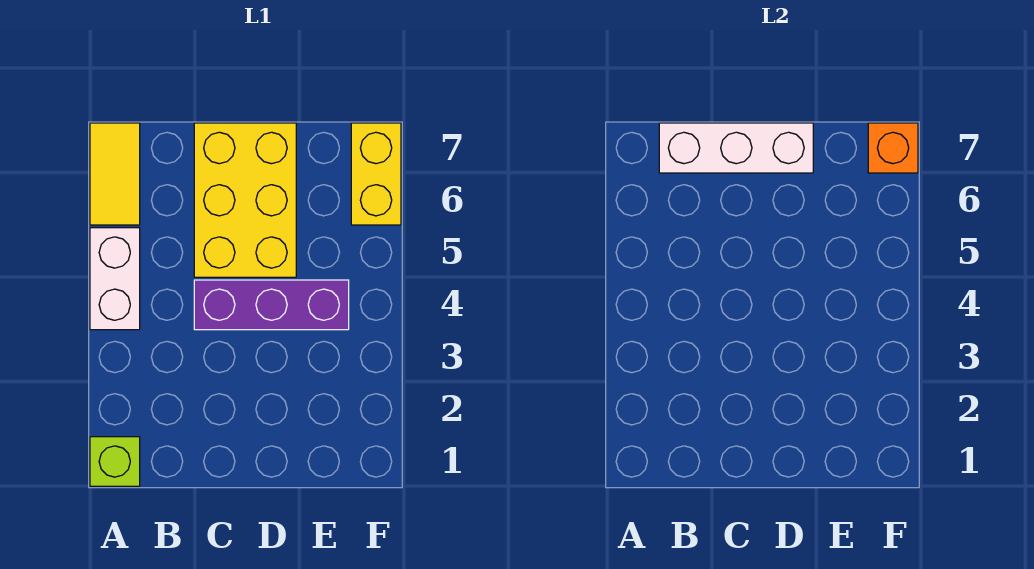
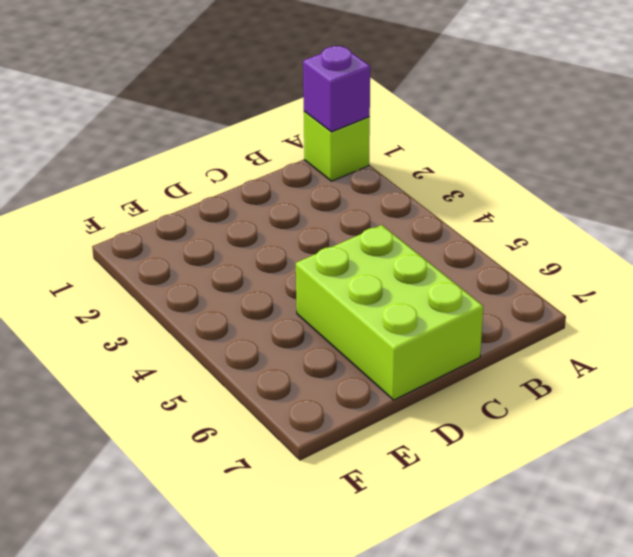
purple brick A1 level 2 -> none
lime brick C5:D7 level 1 -> yellow brick C5:D7 level 1
none -> white brick A4:A5 level 1
none -> yellow tile A6:A7 level 1

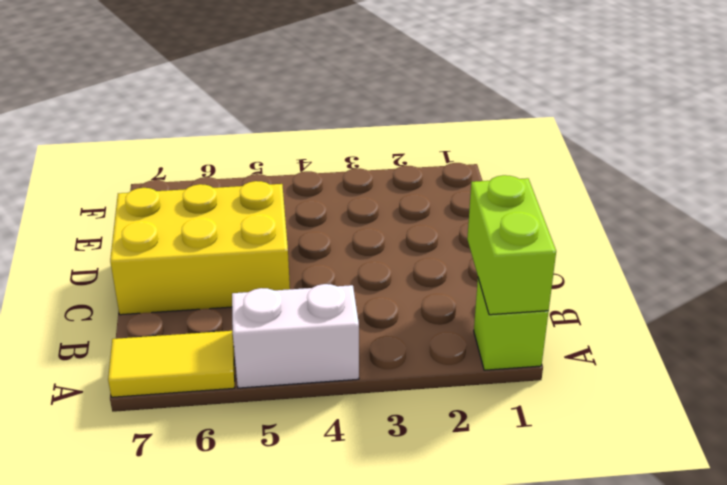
lime brick A1:B1 level 2 -> none
none -> purple brick C4:E4 level 1
none -> yellow brick F6:F7 level 1

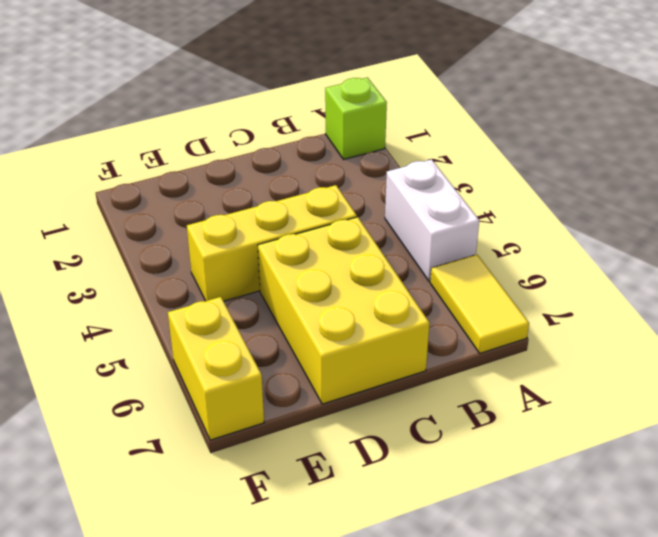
yellow brick C4:E4 level 1 -> purple brick C4:E4 level 1
none -> white brick B7:D7 level 2
none -> orange brick F7 level 2

